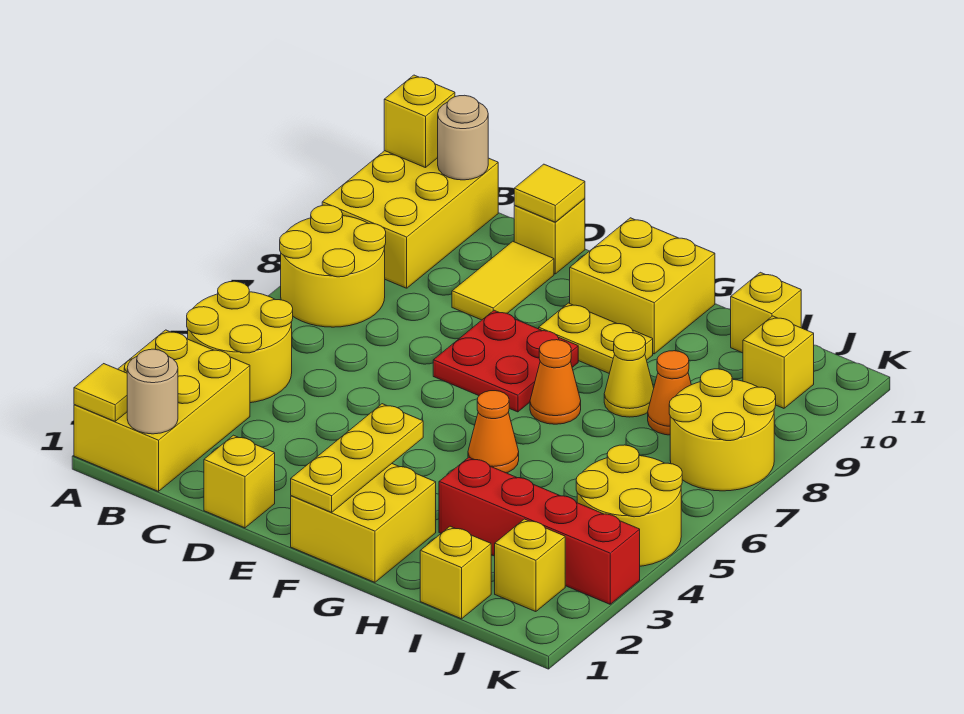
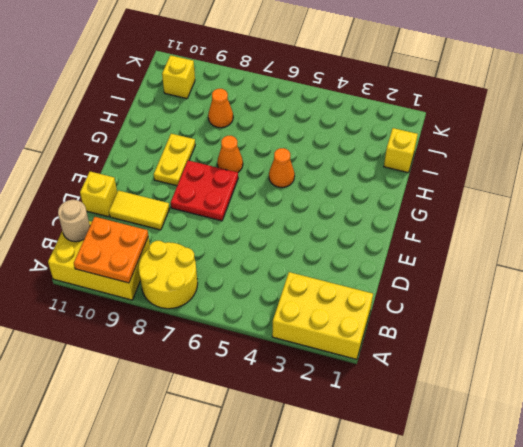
orange plate A9:B10 level 2 -> none
none -> yellow round brick A4:B5 level 1
none -> yellow brick D1 level 1
none -> yellow brick F1:G2 level 1

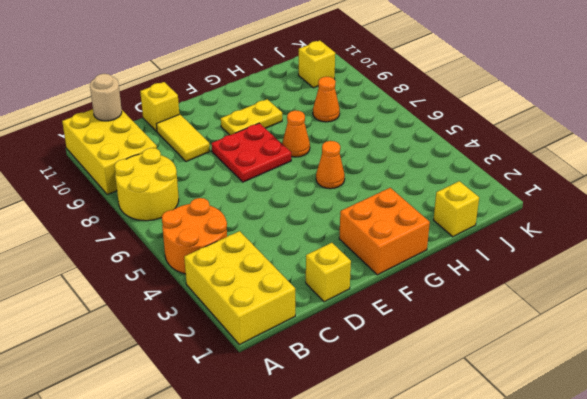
orange round brick A4:B5 level 1 -> yellow round brick A4:B5 level 1
orange brick F1:G2 level 1 -> yellow brick F1:G2 level 1
none -> yellow brick F10:G11 level 1
none -> red brick H3:K3 level 1
none -> yellow cone H8 level 1

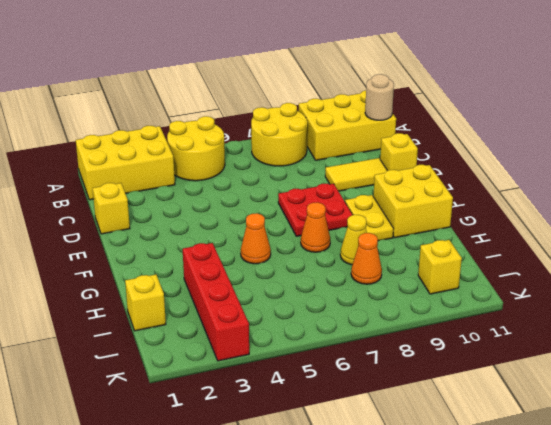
none -> yellow brick F1:G2 level 1
none -> yellow brick I11 level 1
none -> yellow brick J2 level 1

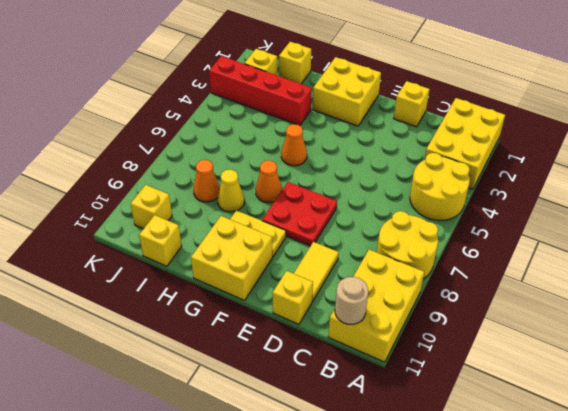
none -> yellow round brick J4:K5 level 1
none -> yellow round brick J7:K8 level 1
none -> yellow tile A1 level 2

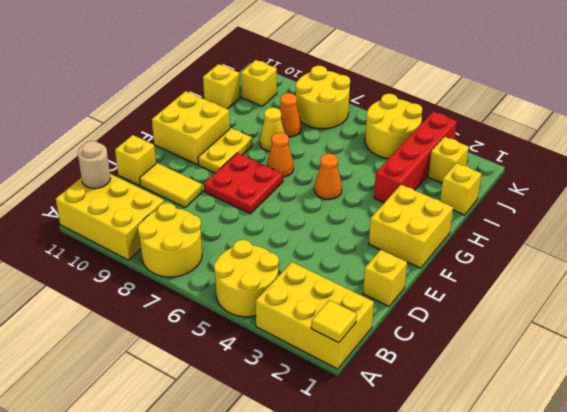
none -> yellow brick A11 level 2
none -> tan round brick B1 level 2
none -> yellow tile D11 level 2

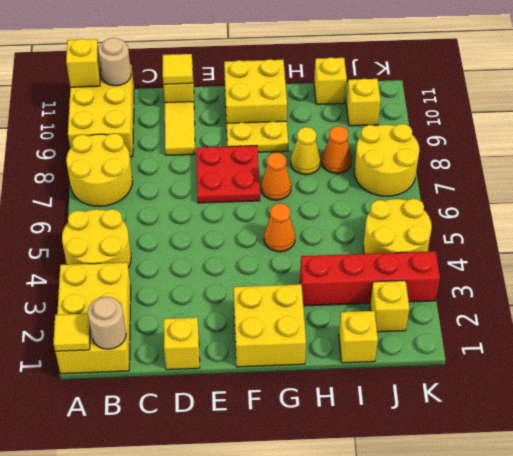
none -> yellow plate F1:F3 level 2

